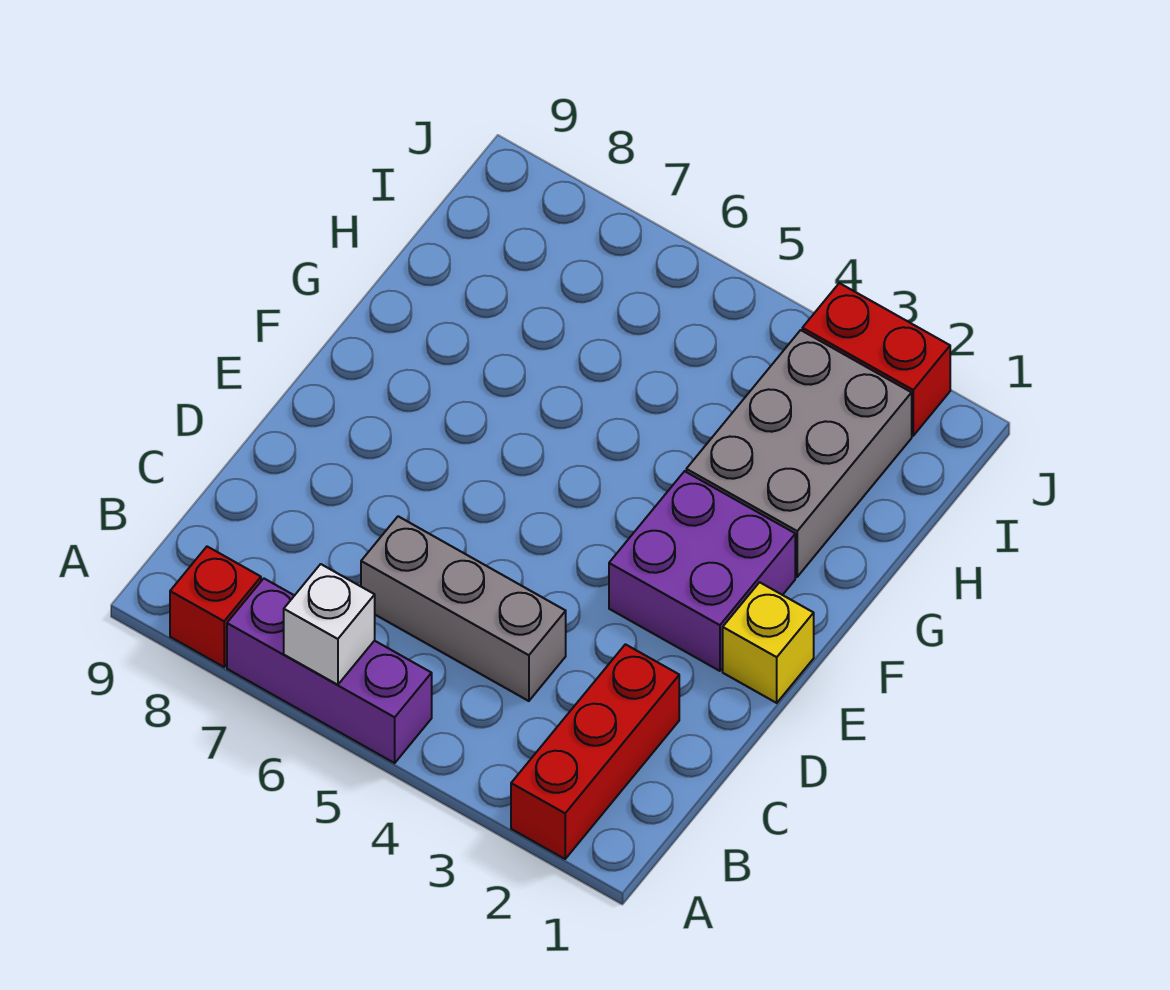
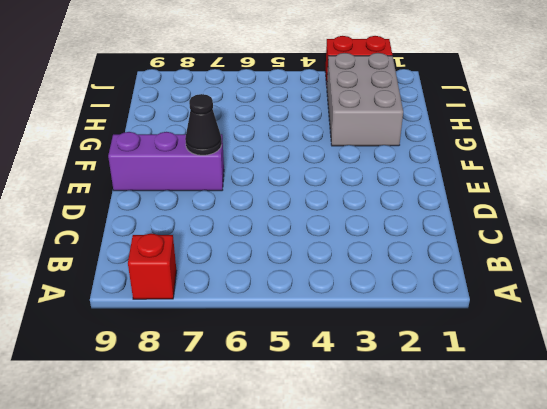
purple brick E7:E9 level 1 -> purple brick A5:A7 level 1
black cone E7 level 2 -> none
none -> red brick A2:C2 level 1
none -> grey brick C4:C6 level 1

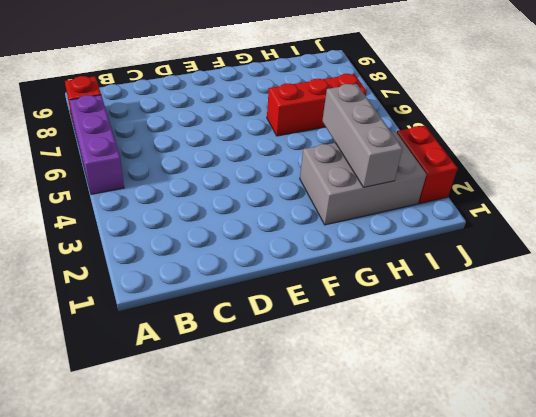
red brick G6:I6 level 1 -> red brick A2:C2 level 1
grey brick H2:H4 level 2 -> grey brick C4:C6 level 1
none -> yellow brick E1 level 1
none -> purple brick E2:F3 level 1

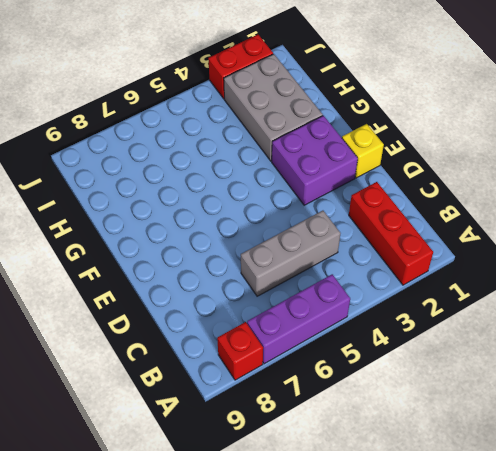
none -> white brick A6 level 2

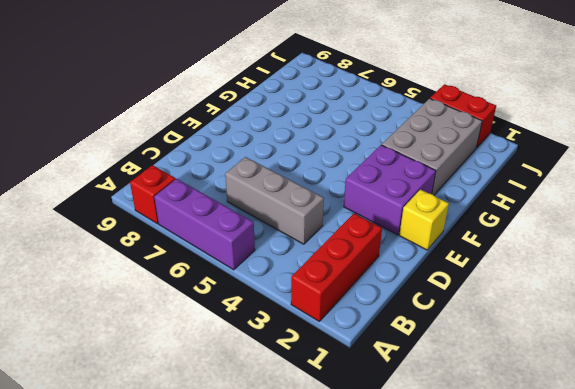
none -> white brick A6 level 2

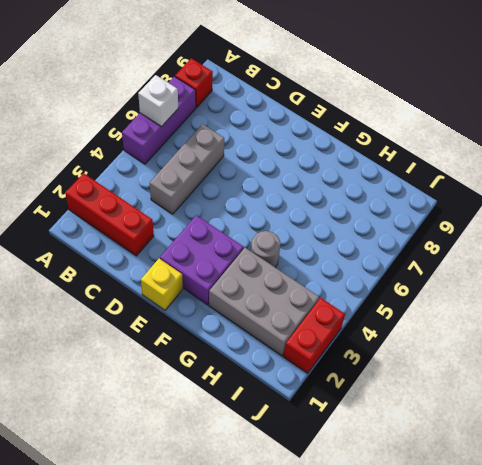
grey round brick G4 level 1 -> none

